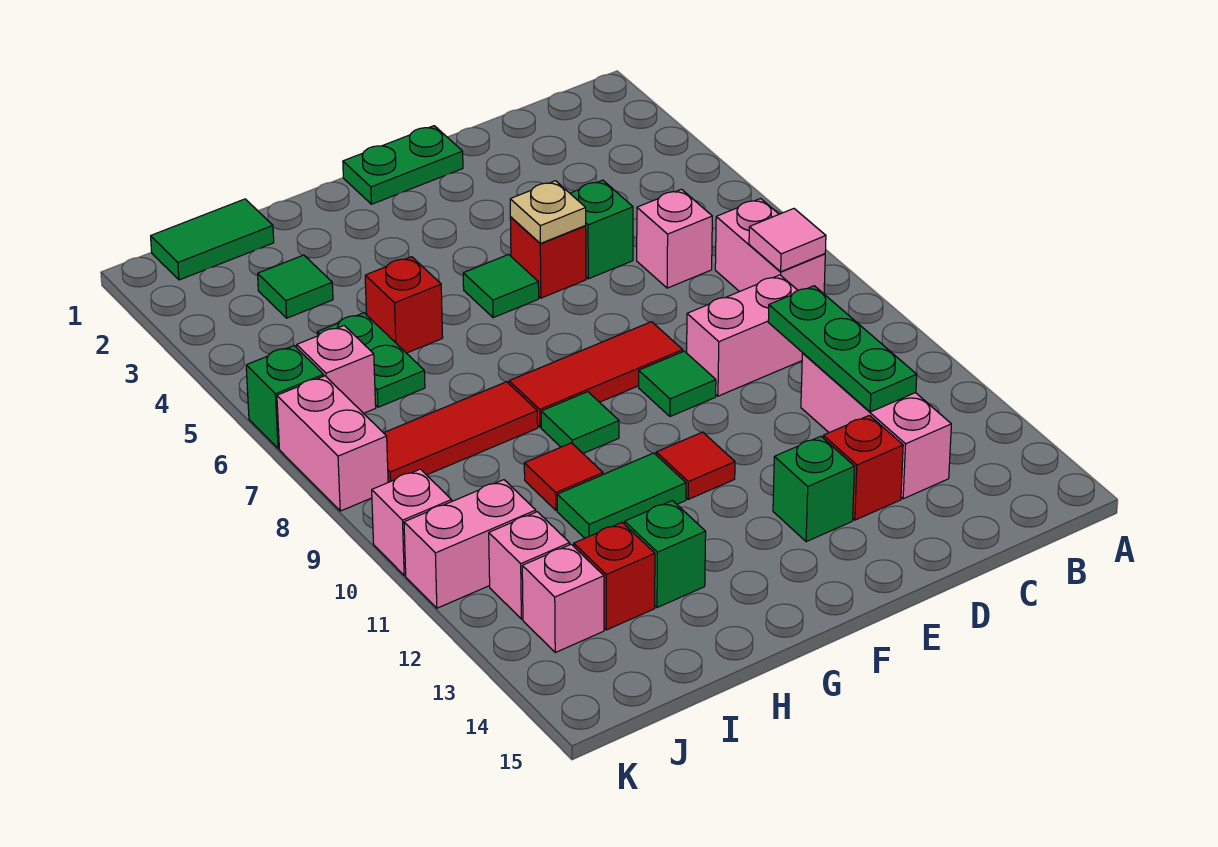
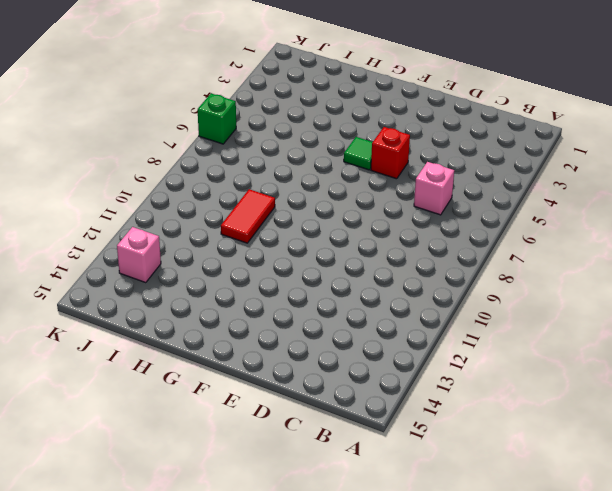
red tile H9:H10 level 1 -> red tile H10 level 1
none -> pink brick B7:B8 level 1
none -> pink brick C9:D9 level 1
none -> pink brick C11:C13 level 1
none -> green brick D5 level 1

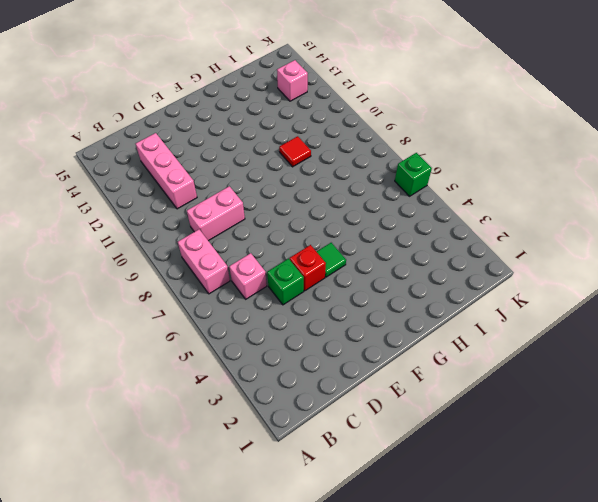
none -> red brick D13 level 1
none -> green plate E1:F1 level 1
none -> red tile E8:G8 level 1
none -> green tile E9 level 1

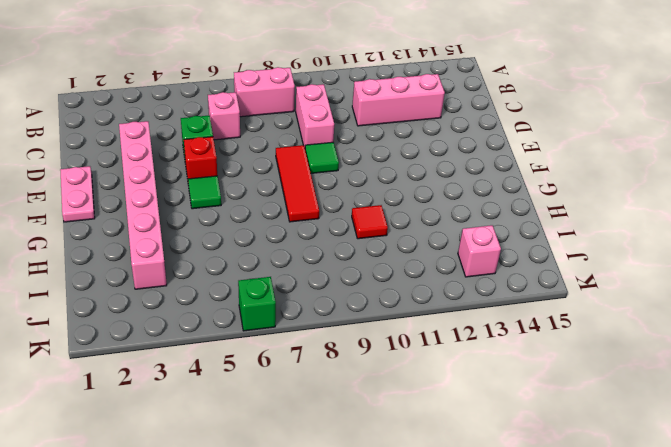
pink brick D3:I3 level 1 -> green tile I3 level 1
pink plate E1:F1 level 1 -> green plate E1:F1 level 1
none -> red brick D13 level 1
none -> green brick E13 level 1
none -> red tile F11 level 1
none -> green tile G9 level 1

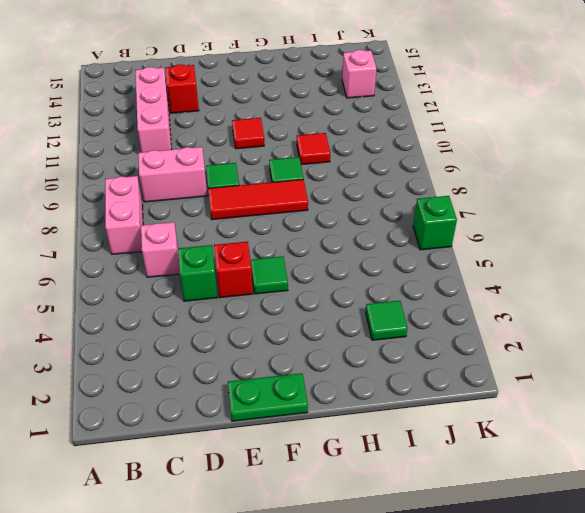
none -> green brick E13 level 1
none -> green tile G11:H11 level 1
none -> red brick H5 level 1
none -> red tile H8:J8 level 1

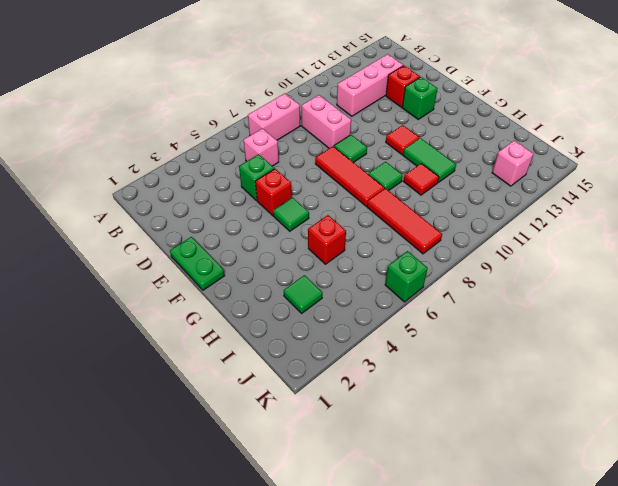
none -> green brick H13 level 1
none -> green tile I1:J1 level 1
none -> green plate I5:I6 level 1
none -> red brick I13 level 1

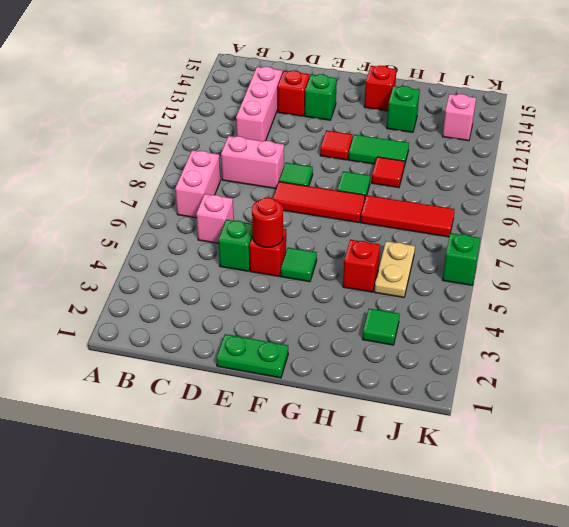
red round brick E5 level 2 -> tan plate E5 level 2
red brick G14 level 1 -> red brick I13 level 1
tan plate I5:I6 level 1 -> green plate I5:I6 level 1
none -> green tile I1:J1 level 1
none -> pink brick J6 level 1
none -> pink brick J11:K11 level 1
none -> pink brick J12 level 1

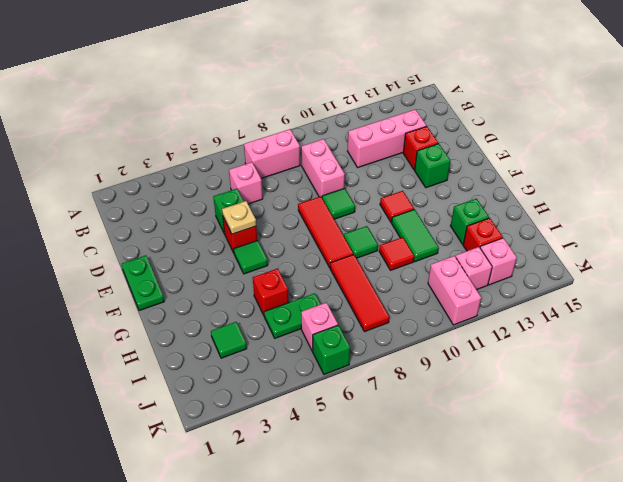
none -> green tile I1:J1 level 1
none -> pink brick K7:K8 level 1
none -> pink brick K10 level 1
none -> pink tile B8 level 2

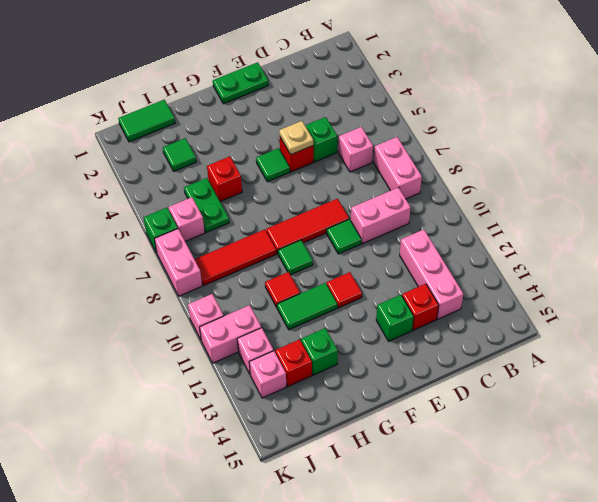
none -> pink tile B8 level 2
none -> green plate C10:C12 level 2

